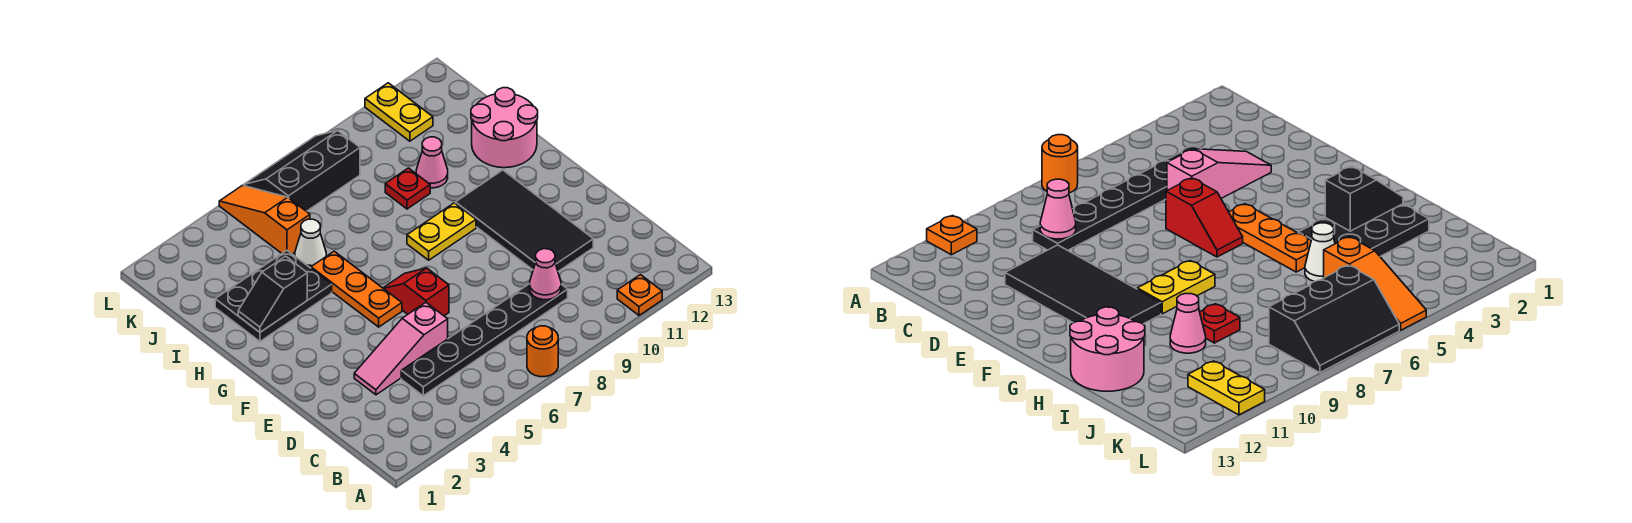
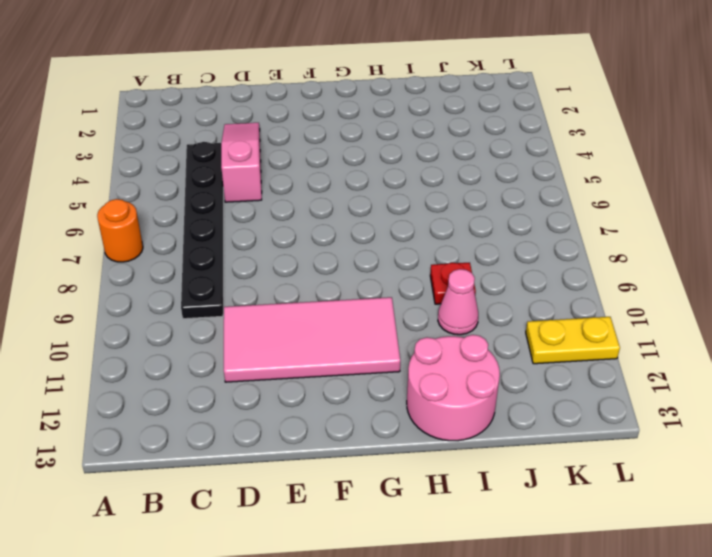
pink tile D10:G11 level 1 -> black tile D10:G11 level 1
none -> orange plate A11 level 1
none -> red slope E6:F6 level 1 top E
none -> orange plate F5:H5 level 1

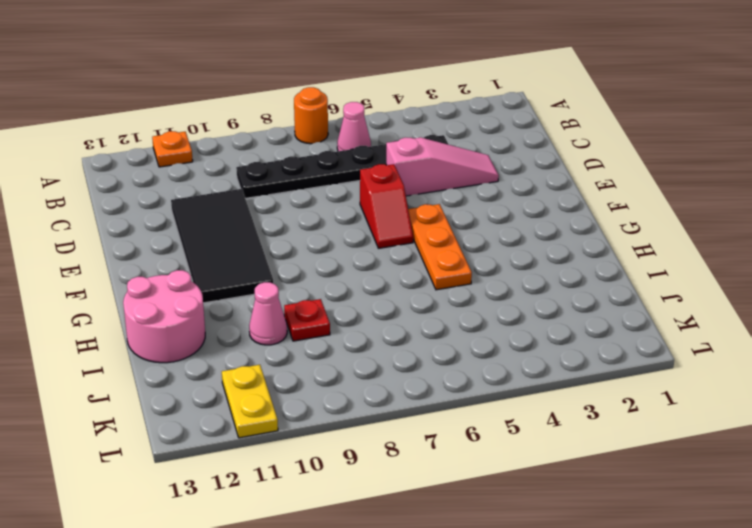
pink cone B6 level 1 -> pink cone C9 level 2
none -> yellow plate G8:G9 level 1
none -> black plate H2:I4 level 1
none -> white cone I5 level 1

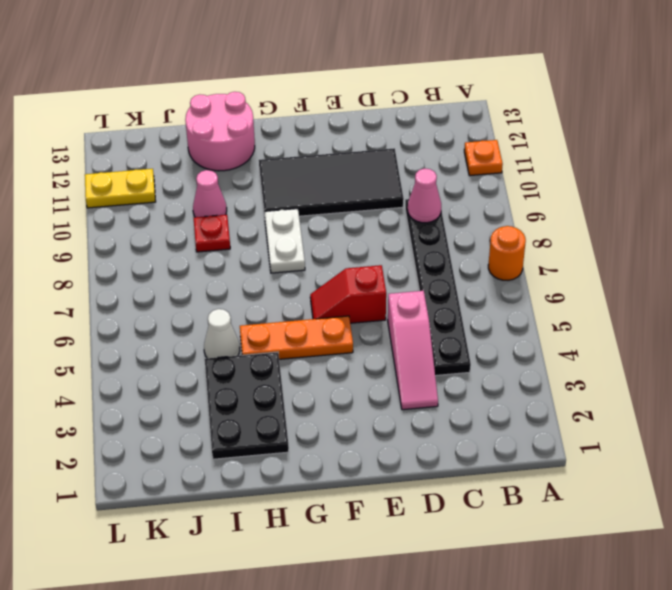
white plate G8:G9 level 1 -> yellow plate G8:G9 level 1
none -> orange slope J5:L5 level 1 top J
none -> black slope K6:L8 level 1 top K
none -> black slope H2:H3 level 2 top 3

